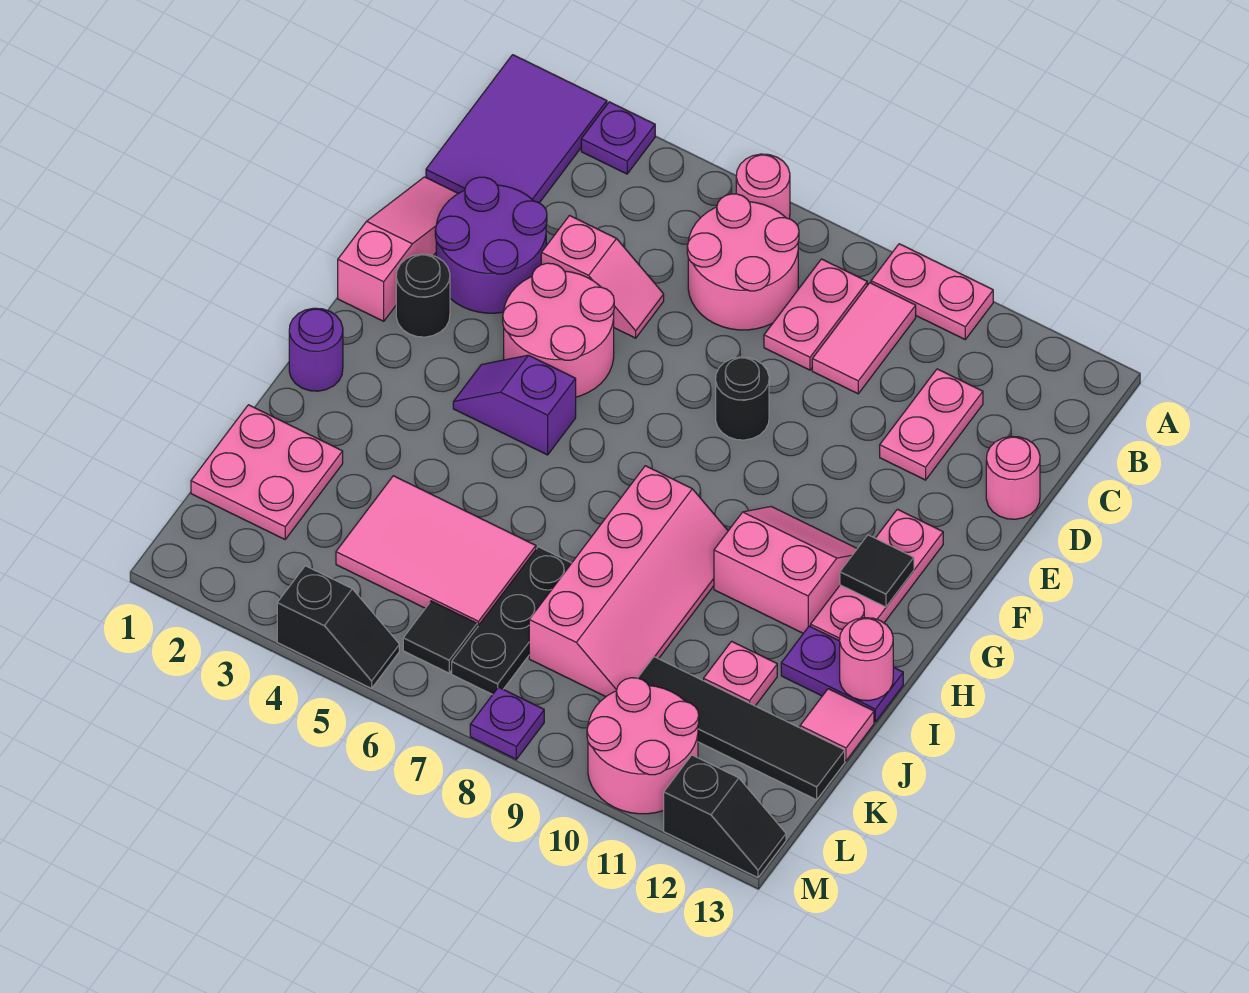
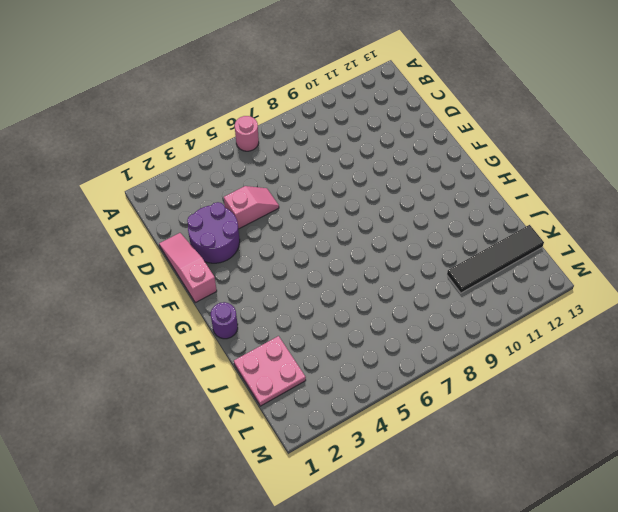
none -> purple tile A1:C2 level 1
none -> purple plate A3 level 1
none -> pink plate A9:A10 level 1
none -> pink round brick B6:C7 level 1

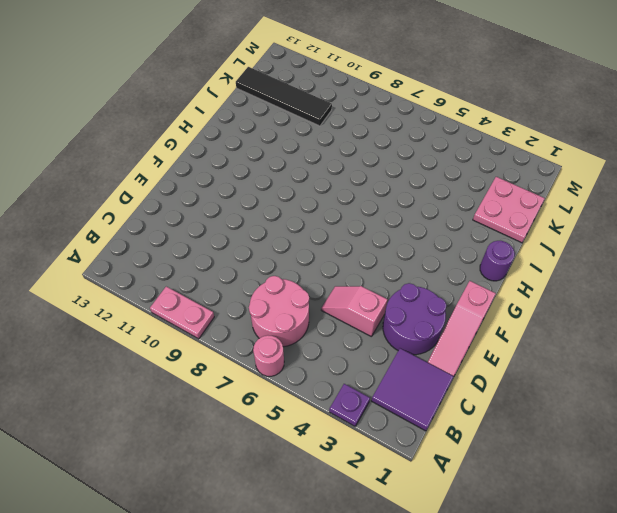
purple tile B1:C2 level 1 -> purple tile A1:C2 level 1
none -> pink plate B8:C8 level 1
none -> pink tile B9:C9 level 1
none -> pink plate C11:D11 level 1
none -> pink round brick D13 level 1

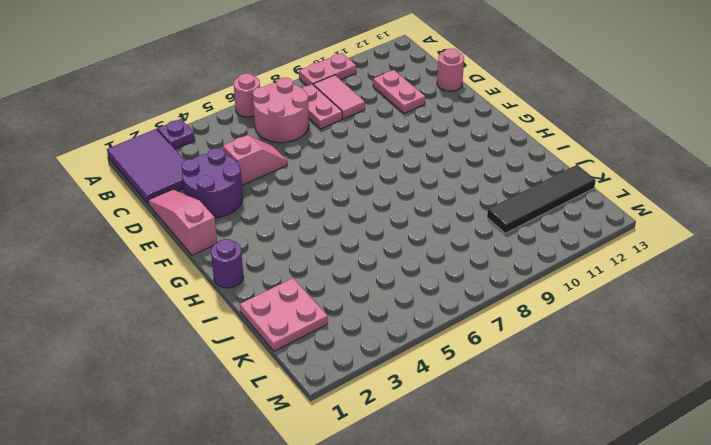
none -> pink round brick E4:F5 level 1
none -> black round brick E8 level 1
none -> black round brick F2 level 1
none -> pink plate F12:H12 level 1

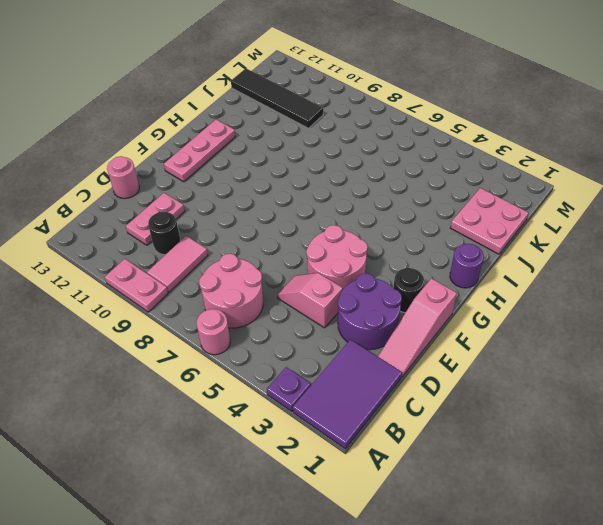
black round brick C10 level 1 -> black round brick E8 level 1
none -> pink plate B8:C8 level 1
none -> purple slope G4:G5 level 1 top 5
none -> pink slope G10:H11 level 1 top H
none -> pink slope H8:K9 level 1 top 8

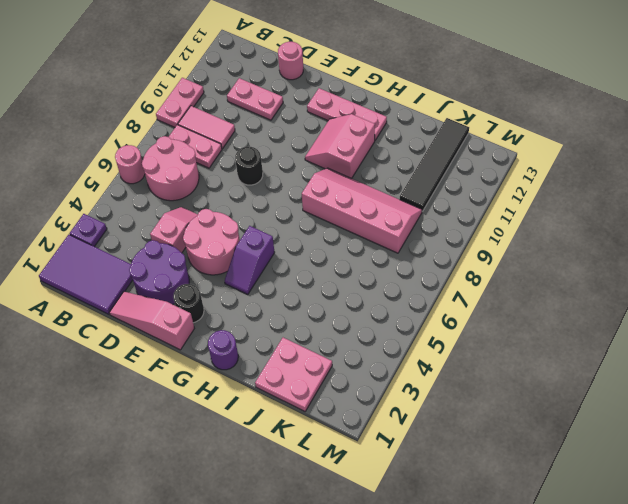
none -> purple plate I12:I13 level 1
none -> pink tile J4:K6 level 1
none -> black plate J7:L7 level 1
none -> pink plate J11 level 1

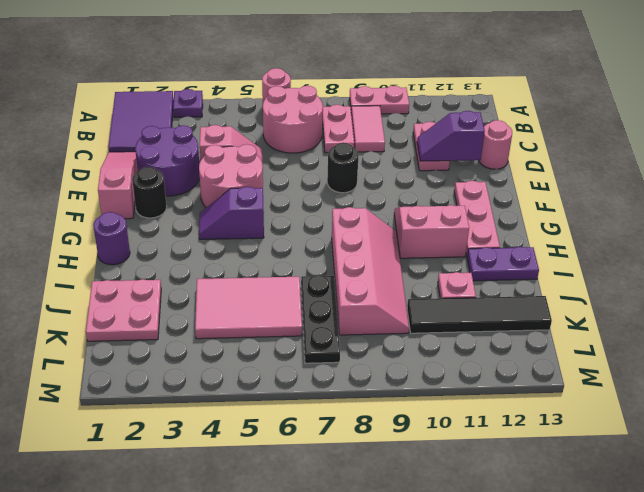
purple slope D11:D12 level 2 top 12 -> none
none -> pink tile J13 level 1
none -> black tile L6 level 1
none -> pink round brick L10:M11 level 1
none -> black slope M4:M5 level 1 top 4

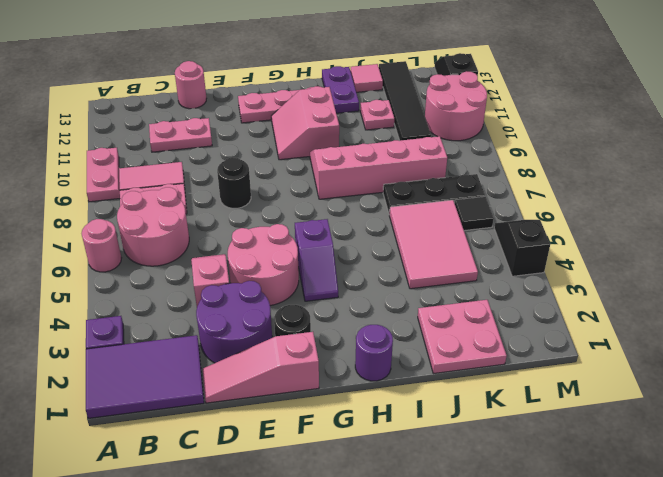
none -> purple plate M8 level 1
none -> black tile G12 level 2
none -> pink round brick I13 level 2

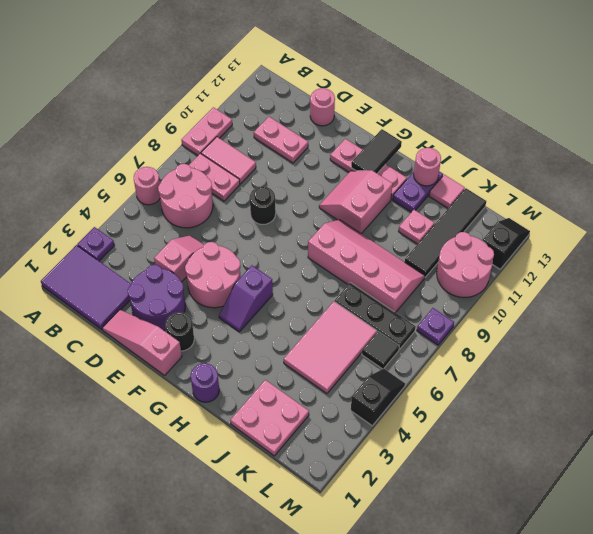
black tile G12:G13 level 2 -> black tile G12 level 2

